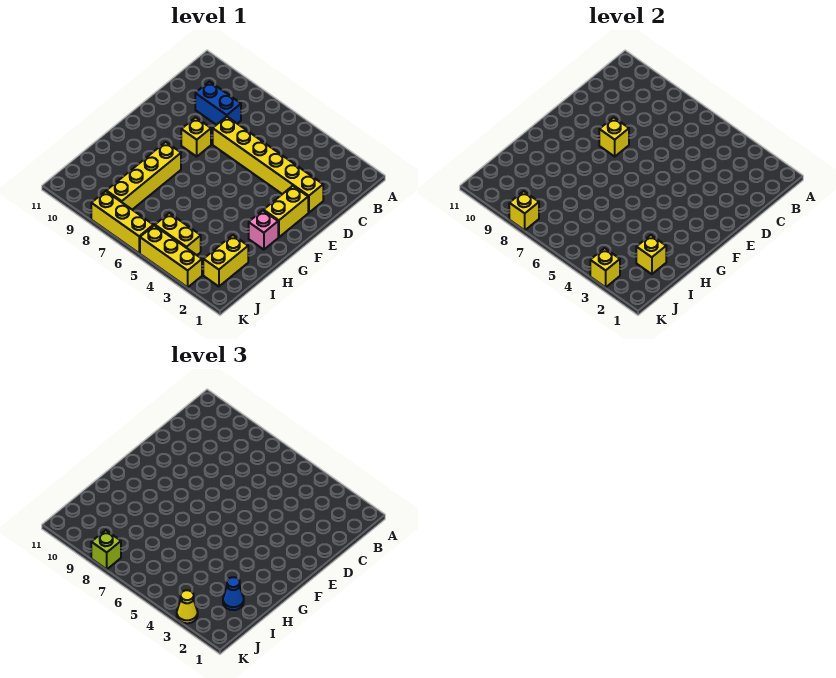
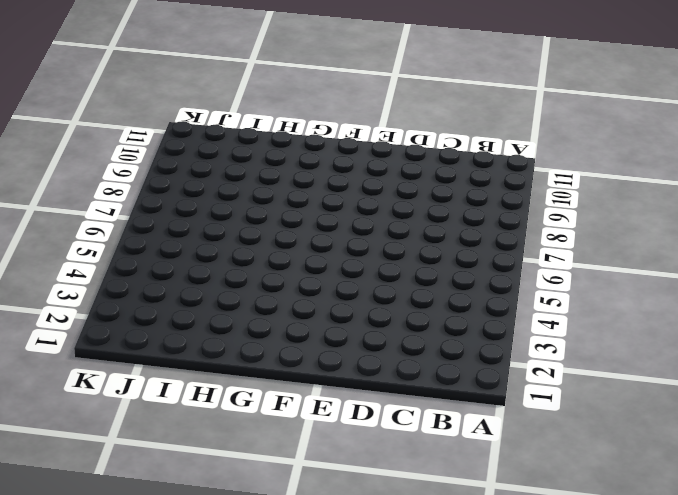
none -> blue brick C8:C9 level 1
none -> yellow brick D2:D7 level 1
none -> yellow brick E2:F2 level 1

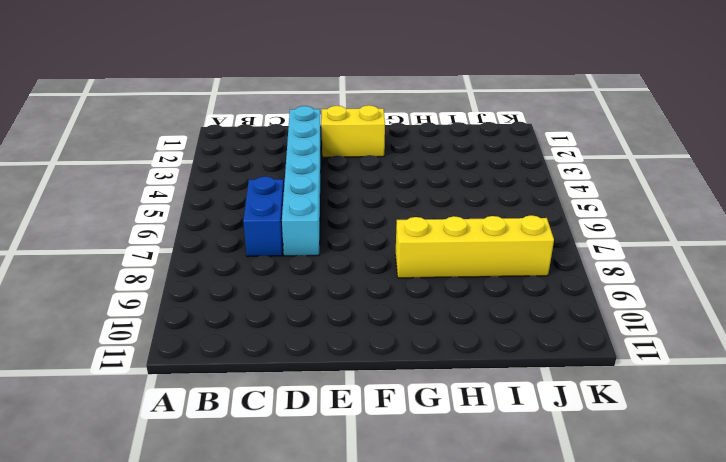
blue brick C6:C7 level 1 -> blue brick C8:C9 level 1
cyan brick D2:D7 level 1 -> yellow brick D2:D7 level 1
none -> yellow brick E8 level 1
none -> pink brick G2 level 1
none -> yellow brick I2:J2 level 1

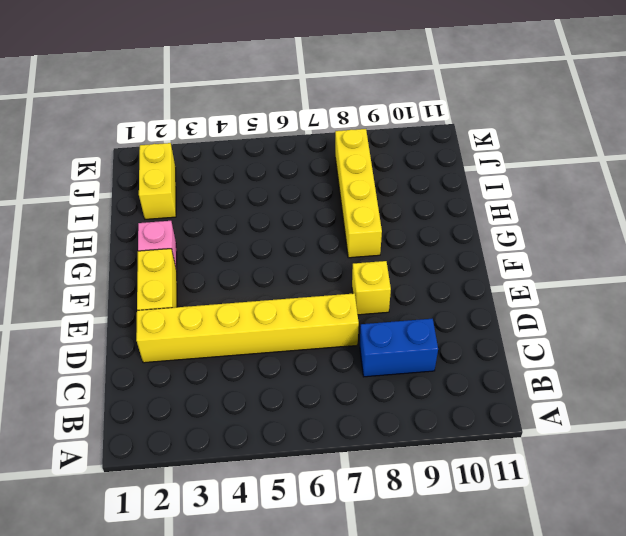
none -> yellow brick J4:J5 level 1
none -> yellow brick K3:K5 level 1
none -> yellow brick K6:K8 level 1

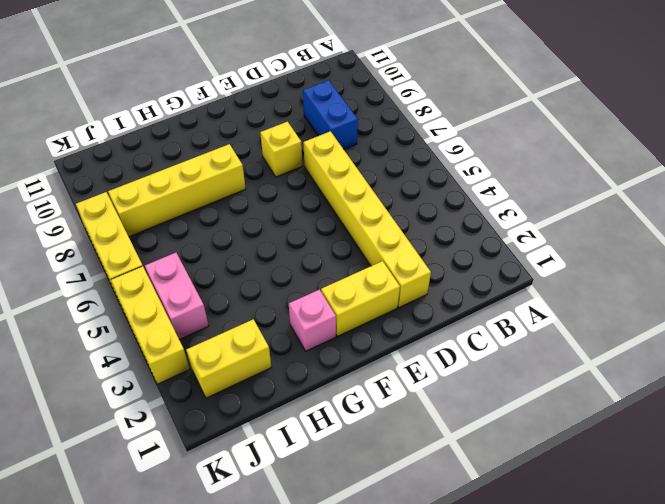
pink brick J4:J5 level 1 -> yellow brick J4:J5 level 1
none -> yellow brick E8 level 2
none -> yellow brick I2 level 2
none -> yellow brick K3 level 2

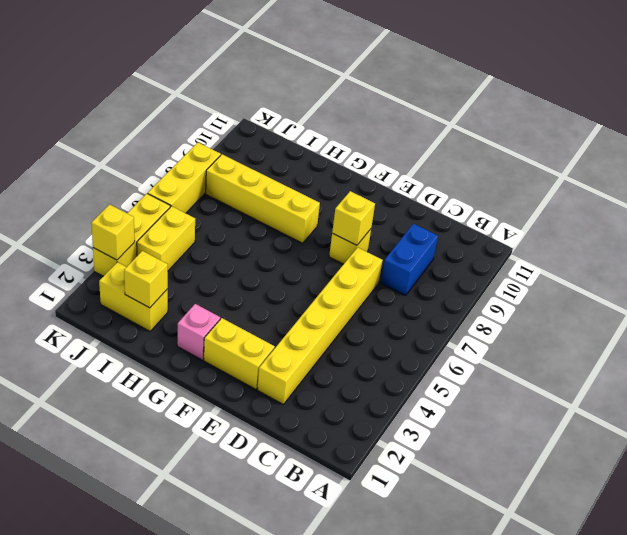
none -> yellow brick K8 level 2
none -> blue cone I2 level 3
none -> yellow cone K3 level 3

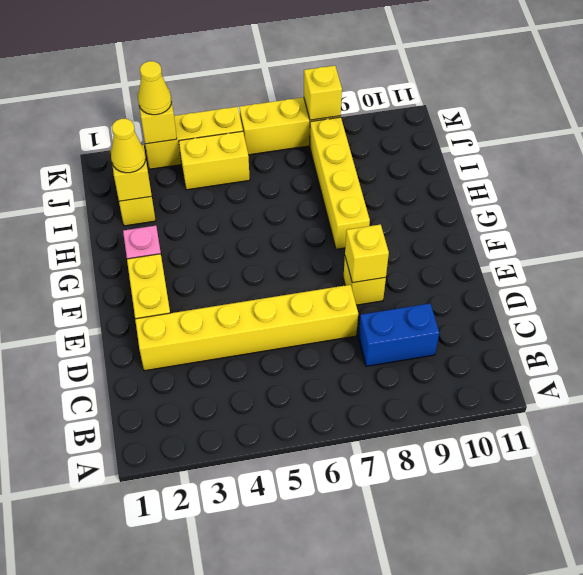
yellow cone I2 level 3 -> blue cone I2 level 3
none -> lime brick K8 level 3

